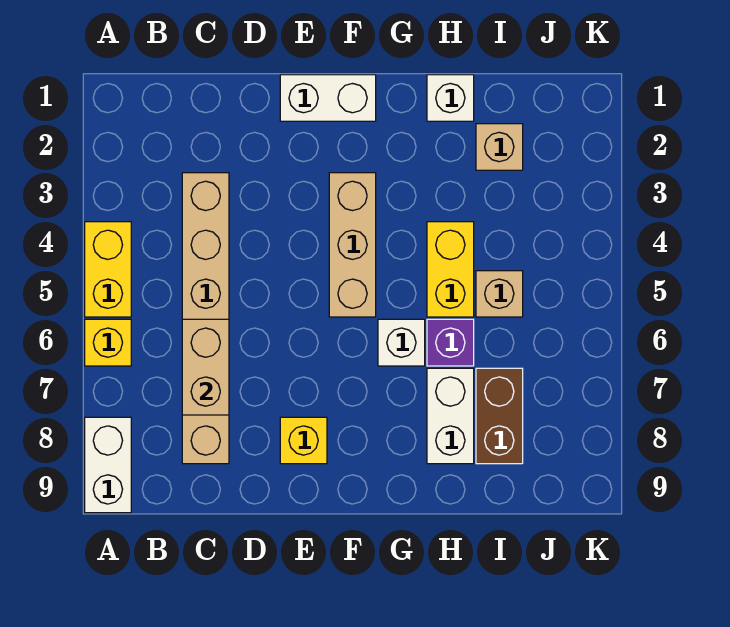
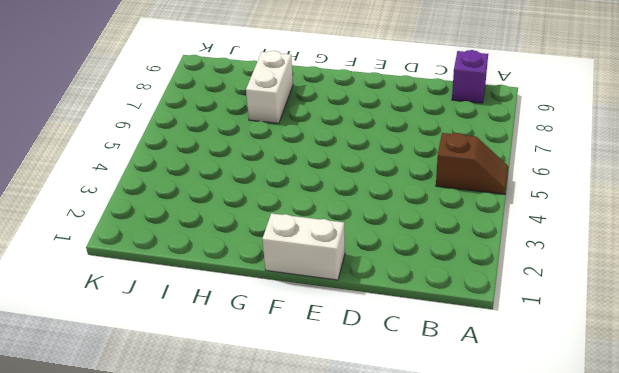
brown slope A5:B5 level 1 top B -> yellow brick A4:A5 level 1
purple brick B9 level 1 -> purple brick H6 level 1
none -> yellow brick A6 level 1
none -> white brick A8:A9 level 1
none -> tan brick C3:C8 level 1

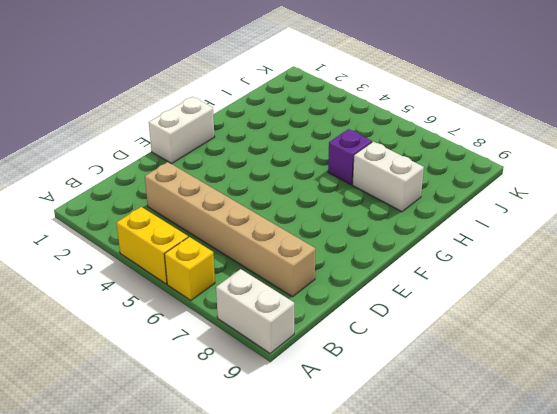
none -> yellow brick E8 level 1
none -> tan brick F3:F5 level 1
none -> white brick G6 level 1

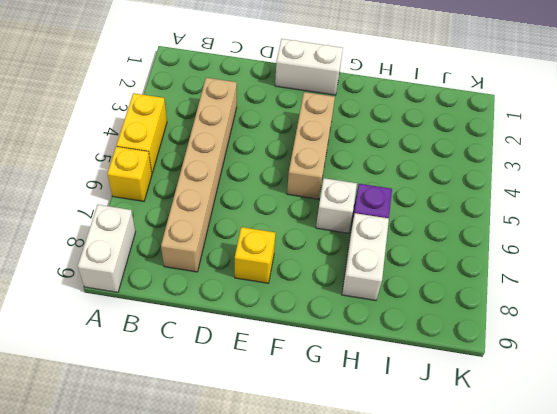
none -> white brick H1 level 1
none -> yellow brick H4:H5 level 1
none -> tan brick I2 level 1

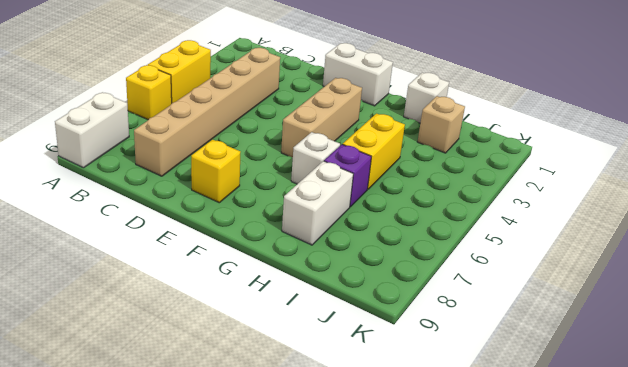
none -> tan brick I5 level 1
none -> brown brick I7:I8 level 1
none -> tan brick C6:C7 level 2

